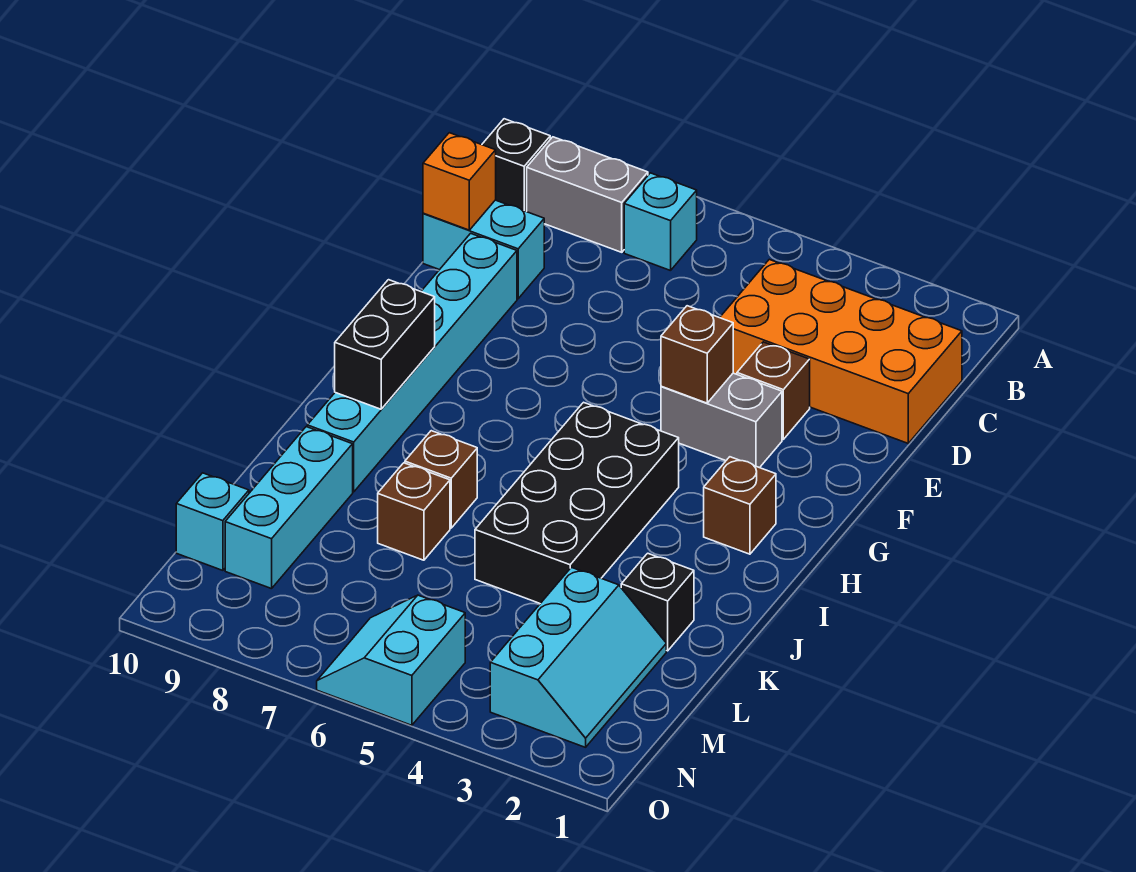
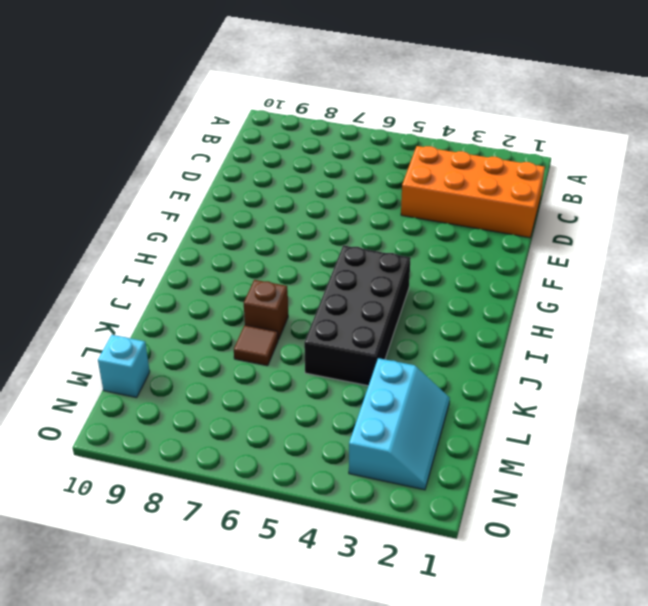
brown tile K7 level 1 -> brown brick K7 level 1
none -> cyan brick B7 level 1
none -> grey brick B8:B9 level 1
none -> black brick B10 level 1

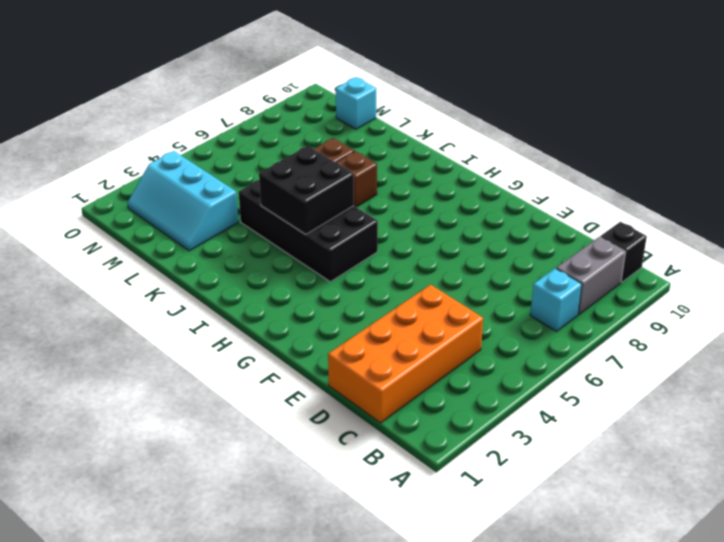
black brick I4:J5 level 2 -> none
none -> cyan brick D9:D10 level 1
none -> brown brick E3 level 1
none -> cyan brick E9:J9 level 1

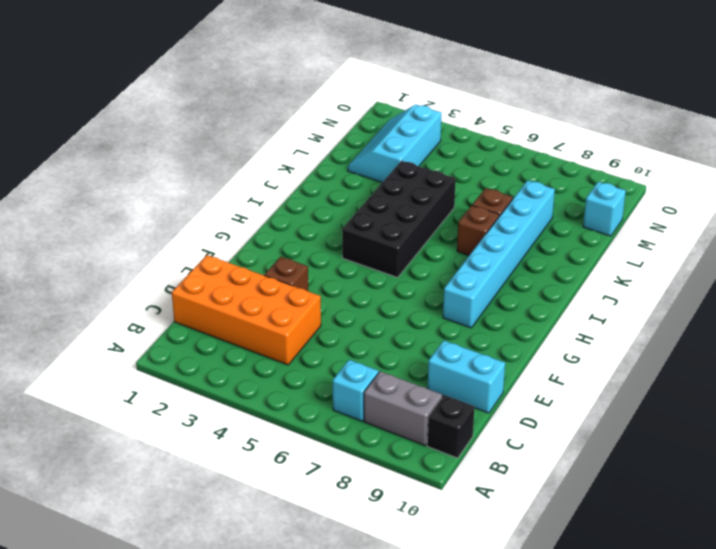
cyan brick G8:L8 level 1 -> cyan brick E9:J9 level 1
none -> grey brick F3:F4 level 1
none -> brown brick H2 level 1
none -> black brick K2 level 1

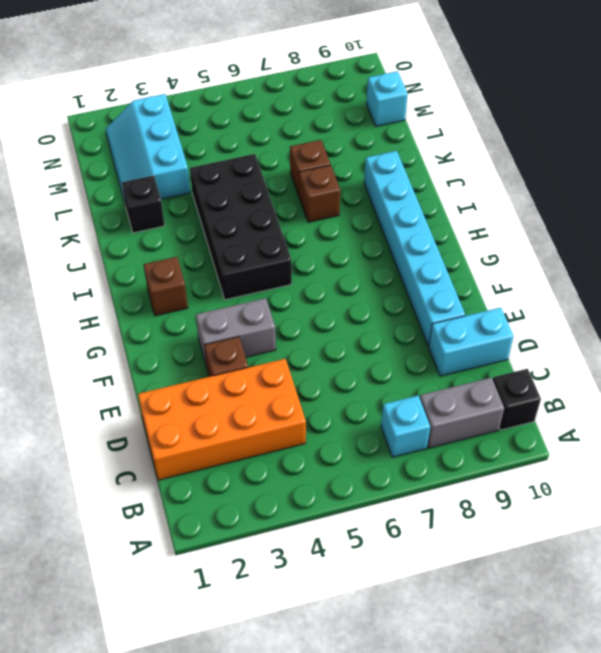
none -> cyan brick K9:M9 level 1
none -> cyan slope N5:O6 level 1 top 5
none -> orange brick D10 level 2

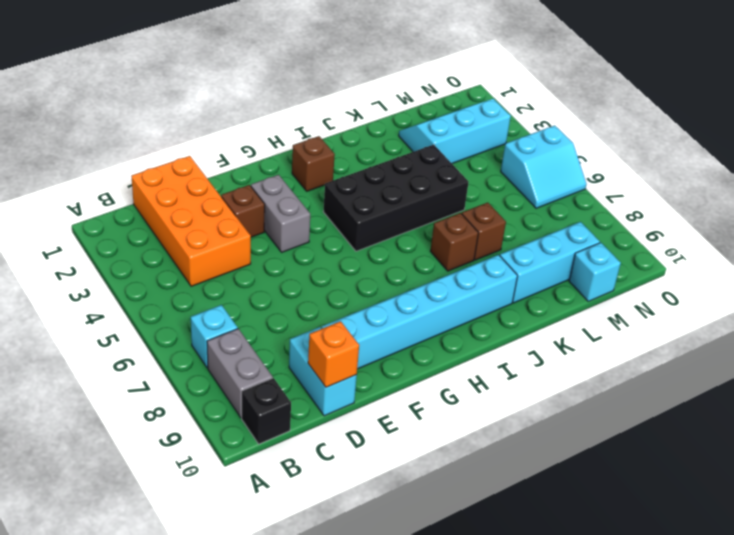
none -> black brick K2 level 1
none -> brown brick F4 level 2
none -> black brick H9:I9 level 2

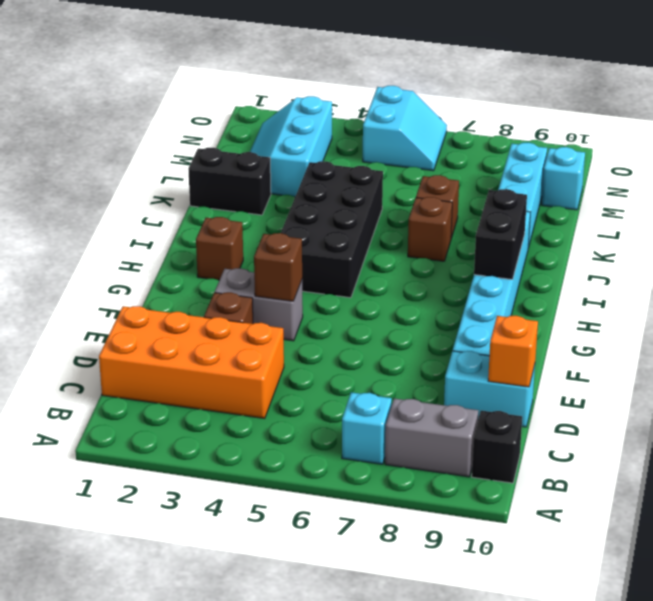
black brick K1:K2 level 1 -> black brick K2 level 1

